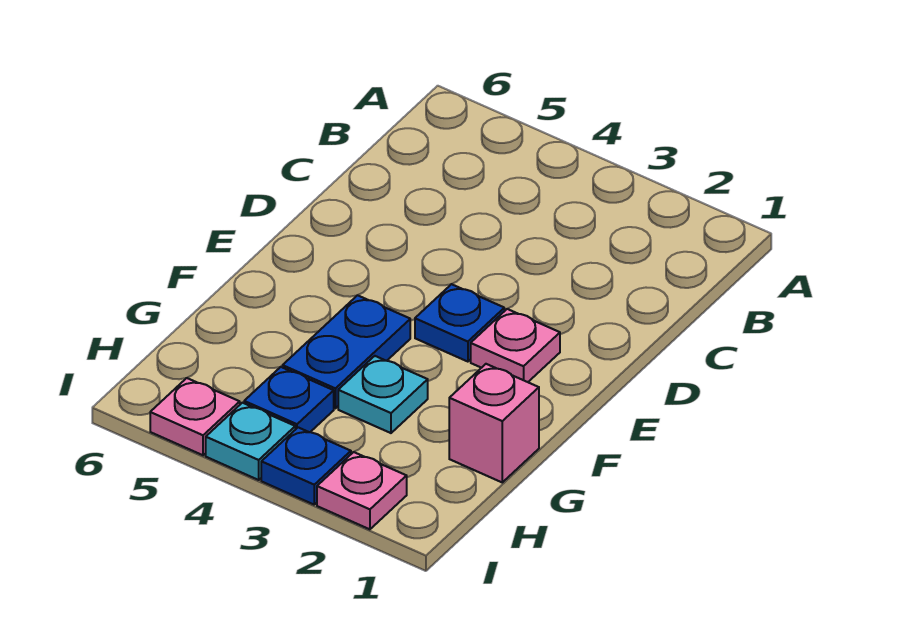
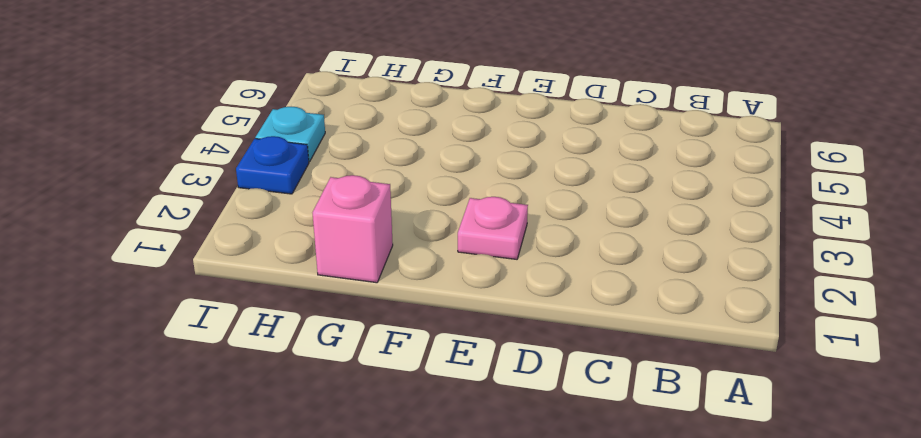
none -> blue plate E3 level 1
none -> blue plate F4:G4 level 1

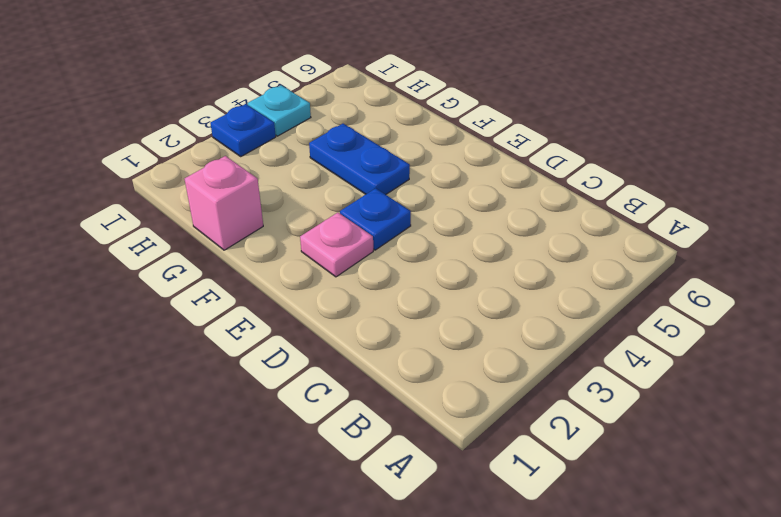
none -> cyan plate G3 level 1
none -> blue plate H4 level 1

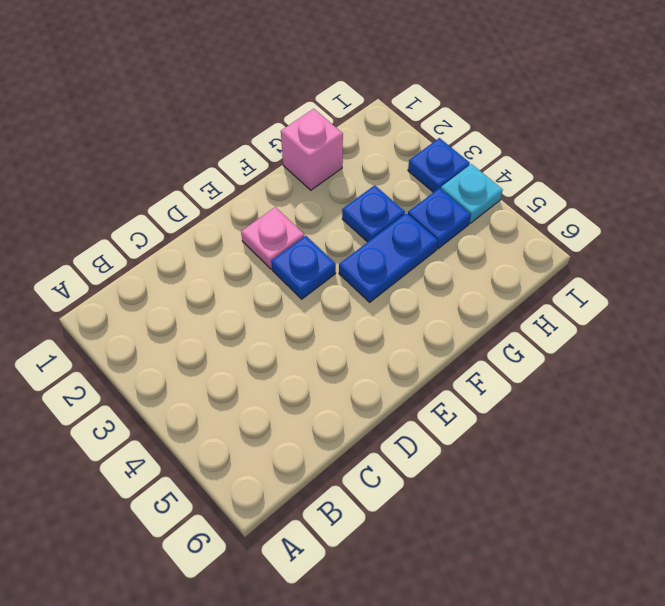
blue plate G3 level 1 -> cyan plate G3 level 1
none -> pink plate I2 level 1
none -> pink plate I5 level 1

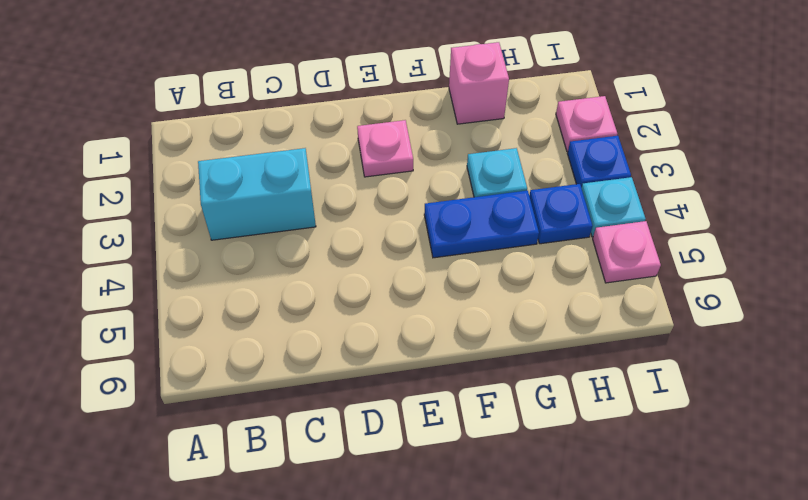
cyan brick B3:C3 level 1 -> none
none -> blue plate E3 level 1

